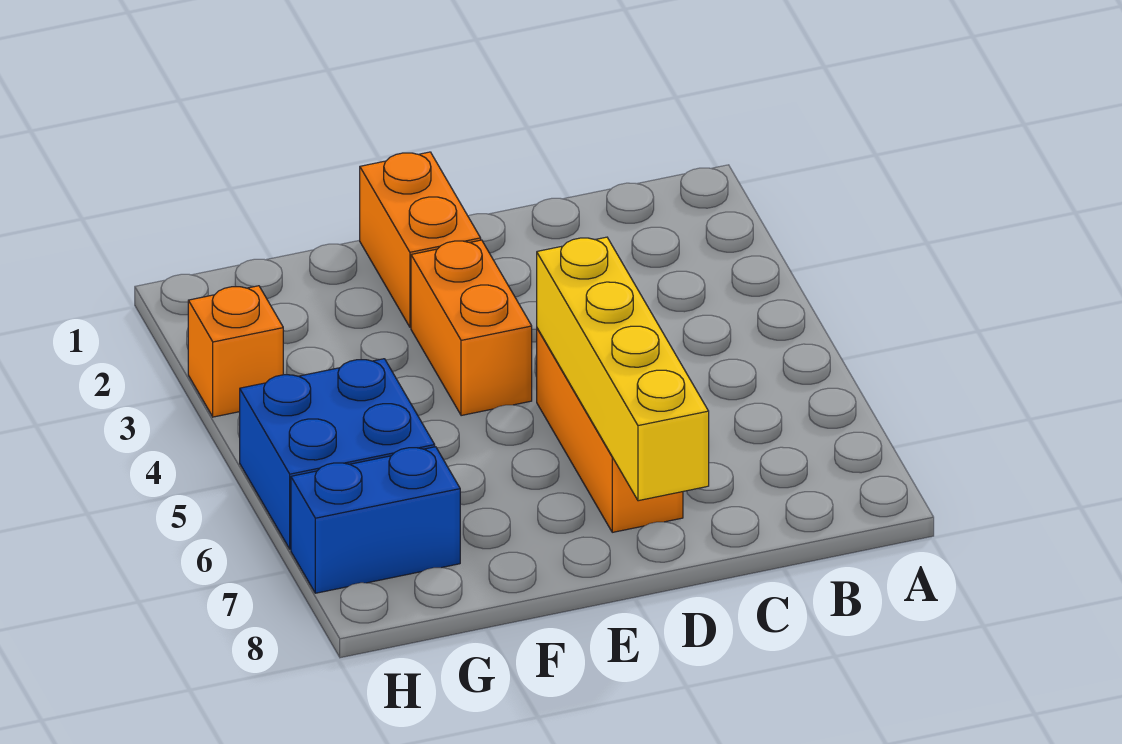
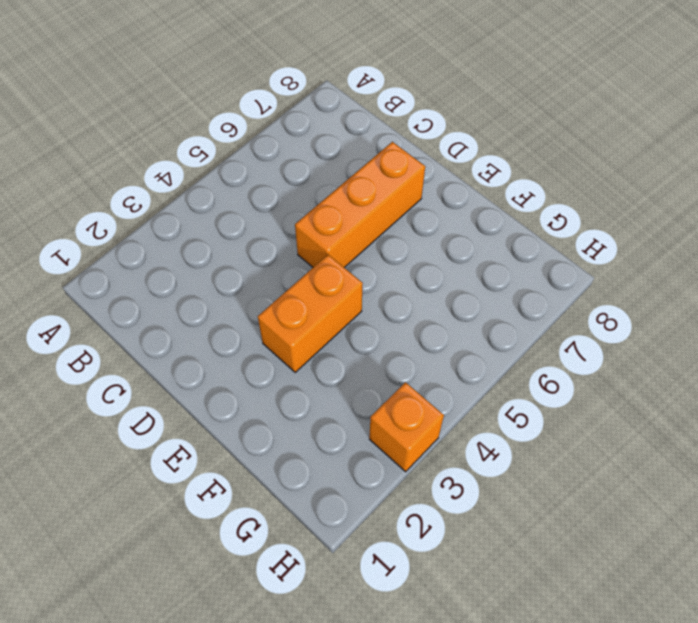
none -> orange brick E1:E2 level 1
none -> blue brick G5:H6 level 1

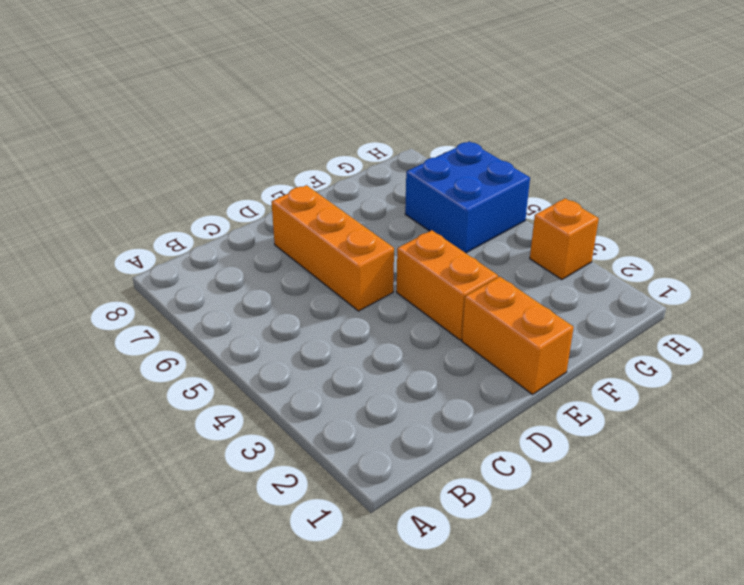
none -> blue brick G7:H7 level 1
none -> yellow brick D5:D8 level 2

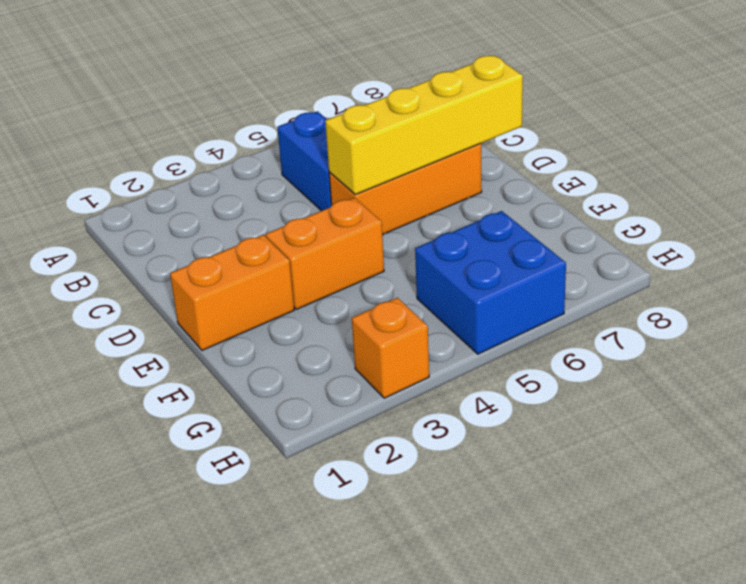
blue brick B5:C5 level 1 -> blue brick G7:H7 level 1

